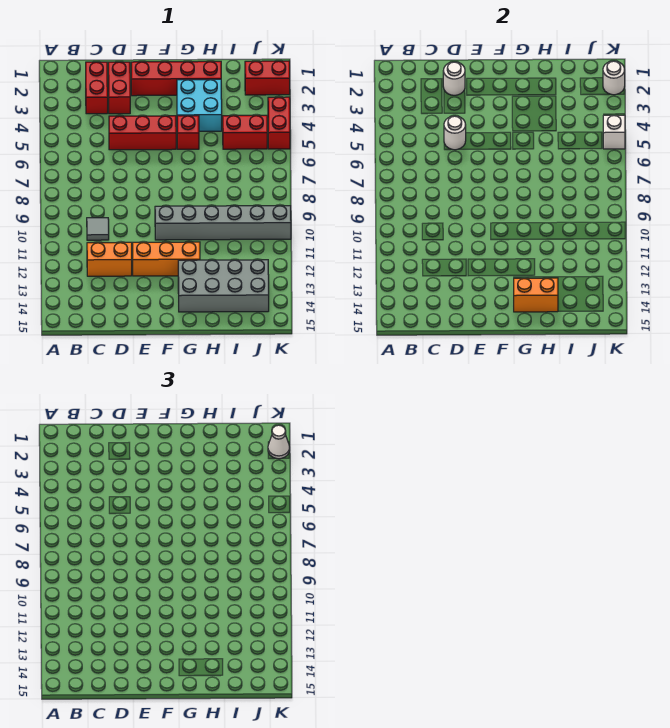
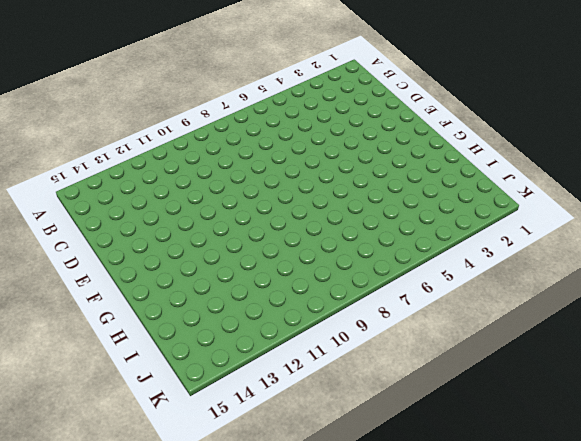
none -> red brick C2:C3 level 1
none -> grey tile C10 level 1
none -> orange brick C12:D12 level 1

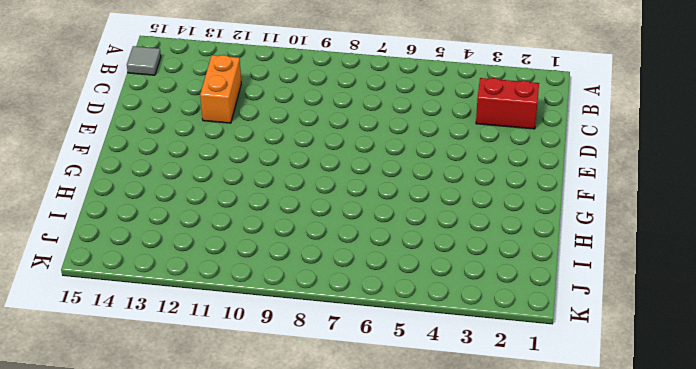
grey tile B15 level 1 -> grey tile C10 level 1
none -> red brick D2:D3 level 1
none -> red brick D5:F5 level 1
none -> red brick E2:H2 level 1

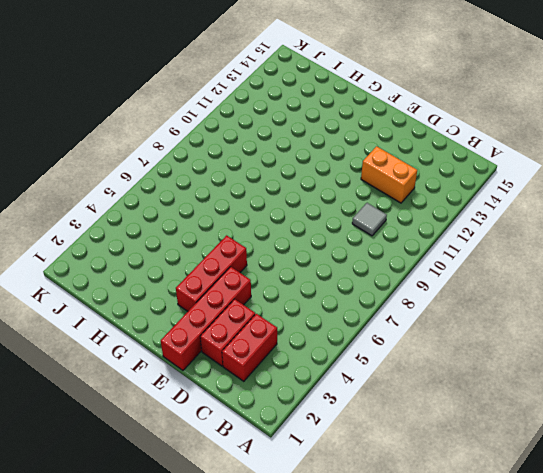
red brick E1:E4 level 1 -> red brick E2:H2 level 1
red brick F3:F5 level 1 -> red brick D5:F5 level 1
none -> orange brick E12:G12 level 1
none -> grey brick F10:K10 level 1
none -> cyan brick G3:H4 level 1

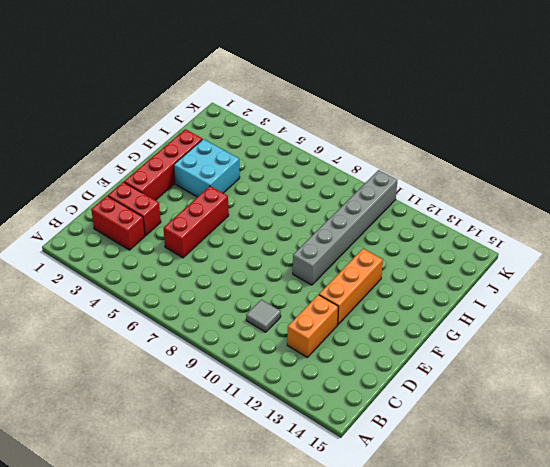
none -> red brick G5 level 1
none -> grey brick G13:J14 level 1
none -> red brick I5:J5 level 1

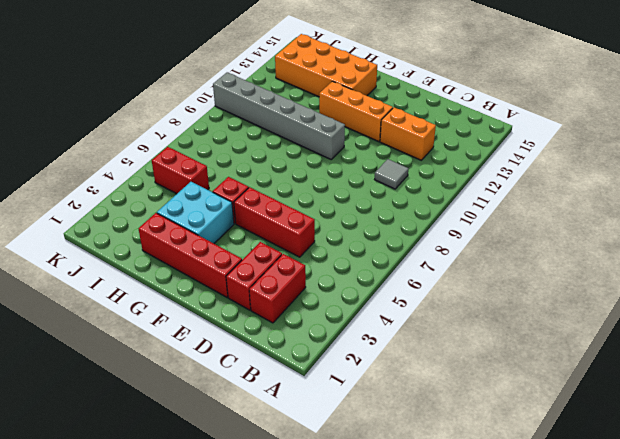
orange brick G13:J14 level 1 -> grey brick G13:J14 level 1
none -> red brick J2:K2 level 1
none -> red brick K4:K5 level 1
none -> white round brick D2 level 2

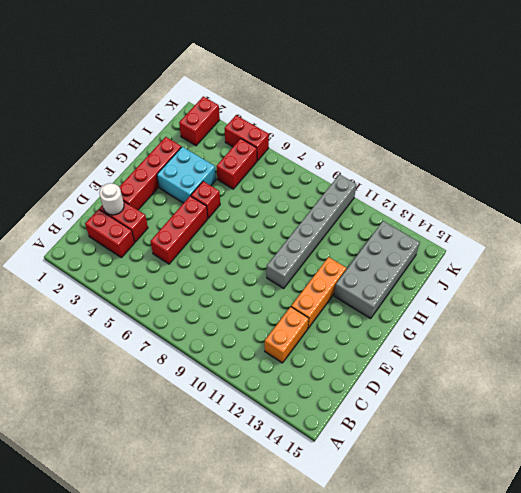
none -> grey tile C10 level 1
none -> white round brick D5 level 2
none -> orange brick G14:H14 level 2

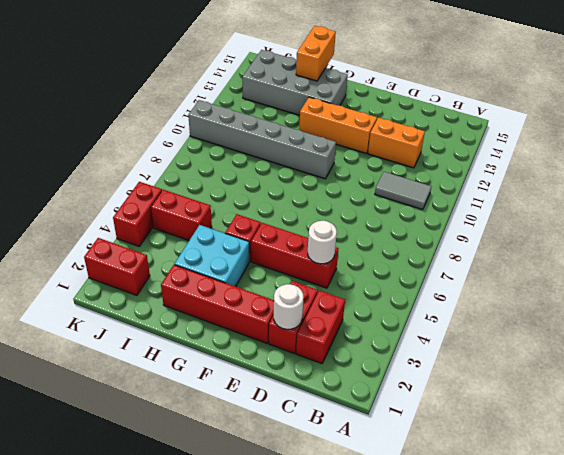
grey tile B10:C10 level 1 -> grey tile C10 level 1
orange brick H14:H15 level 2 -> orange brick G14:H14 level 2
none -> white round brick K2 level 2
none -> white brick K5 level 2
none -> white cone K2 level 3

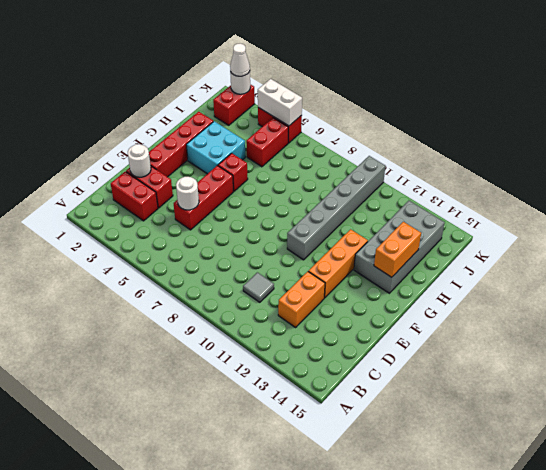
white brick K4:K5 level 2 -> white brick K5 level 2

